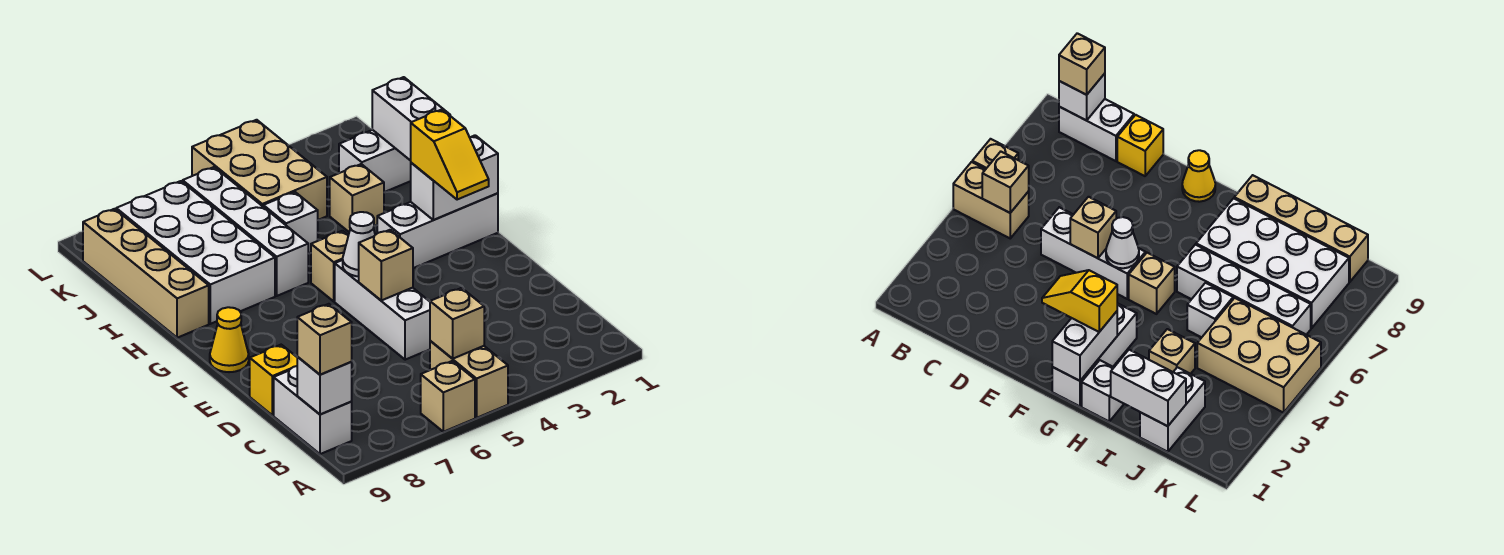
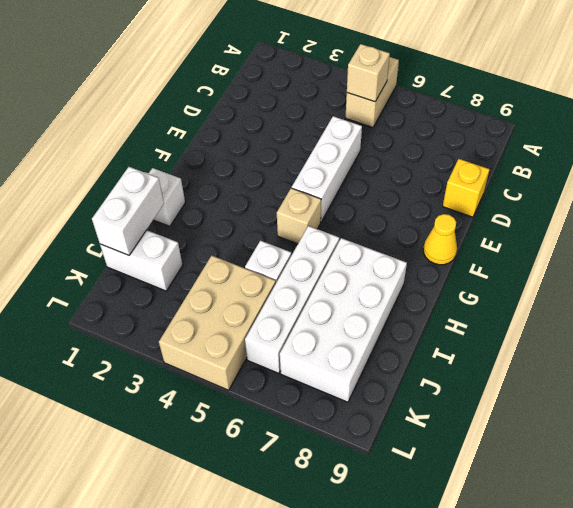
none -> tan brick A6 level 1
none -> white brick B9:C9 level 1
none -> white brick G1:G3 level 1

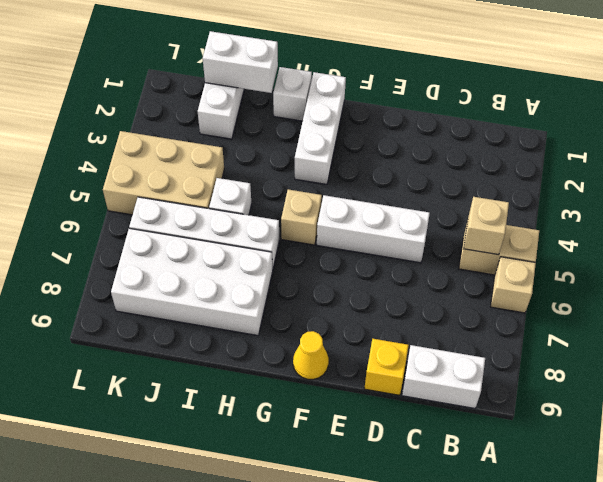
none -> tan brick H9:K9 level 1
none -> tan brick I3 level 1
none -> white brick B9 level 2

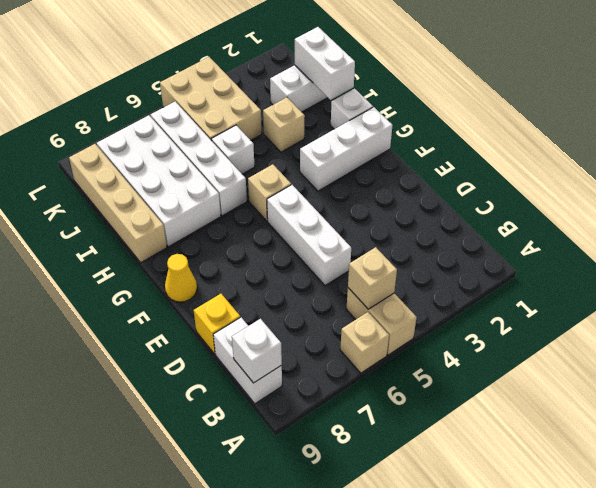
none -> tan brick E5 level 2
none -> white cone F5 level 2
none -> white brick G1:G2 level 2

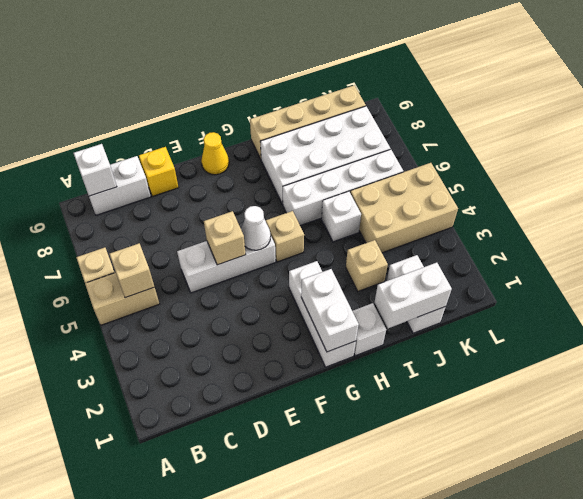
none -> tan brick B9 level 3
none -> yellow slope F2:G2 level 3 top G

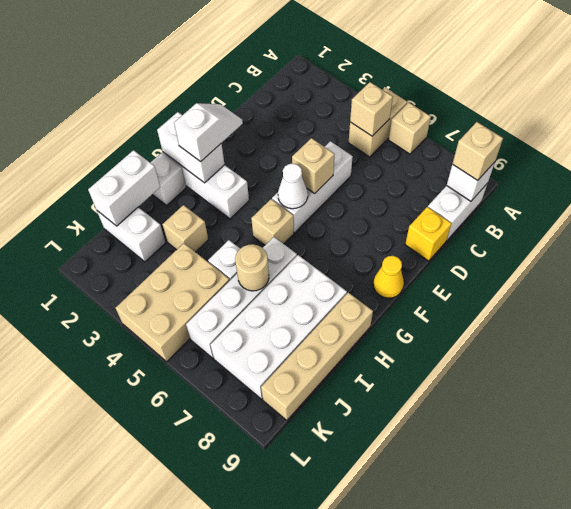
white slope F2:G2 level 3 top G -> yellow slope F2:G2 level 3 top G
tan round brick I6 level 2 -> none

